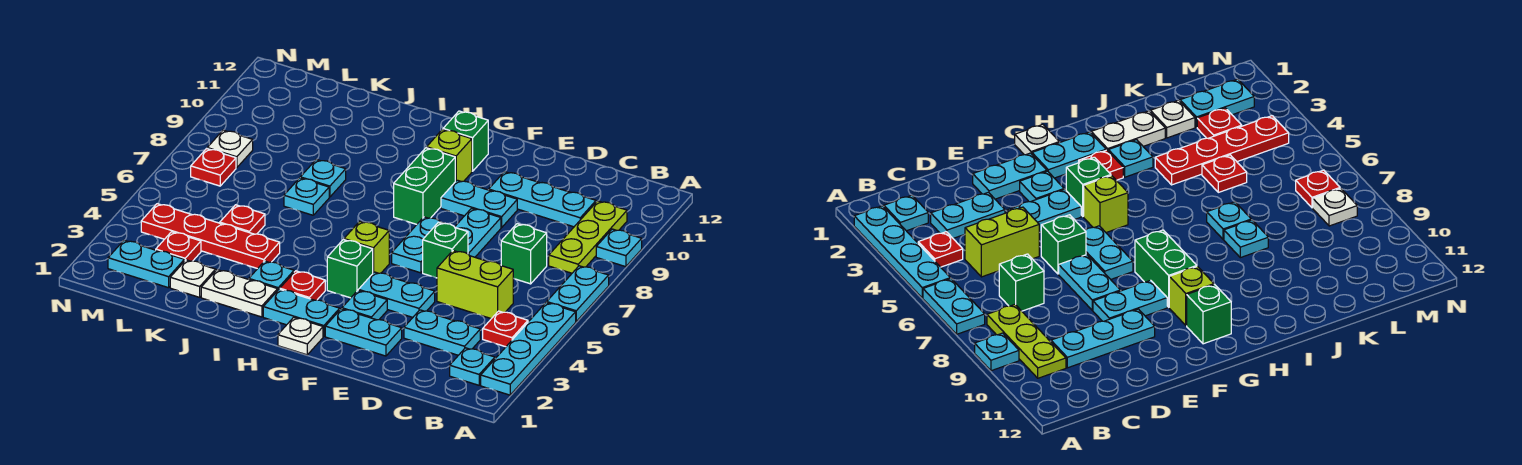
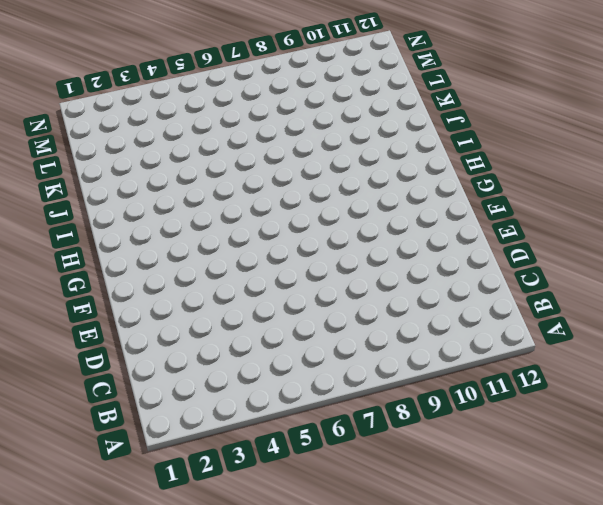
none -> cyan plate A2:A5 level 1
none -> cyan plate A6:A7 level 1
none -> cyan plate A9 level 1
none -> cyan plate B2 level 1

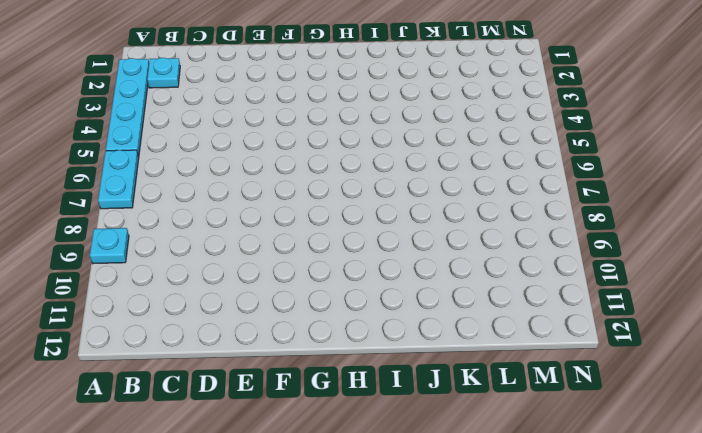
none -> red plate B4 level 1
none -> lime plate B8:B10 level 1
none -> cyan plate C3:D3 level 1
none -> lime brick C5:D5 level 1

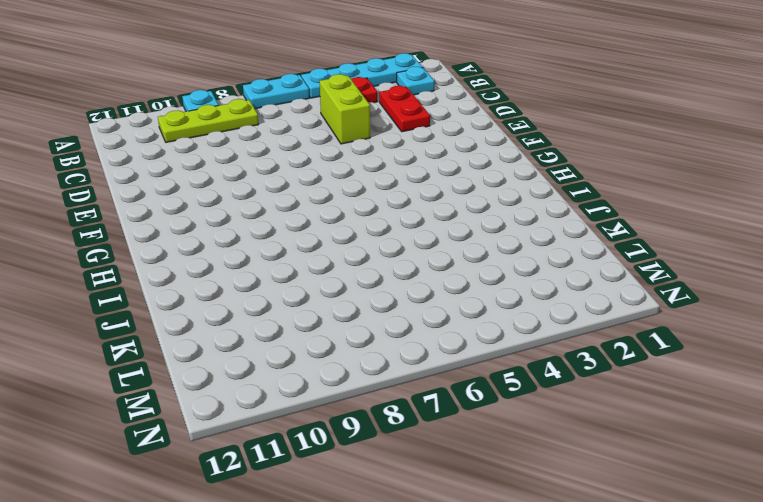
red plate C3:D3 level 1 -> cyan plate C3:D3 level 1
none -> green brick C7 level 1
none -> cyan plate C10:E10 level 1
none -> cyan plate E2:F2 level 1
none -> cyan plate E4:F4 level 1

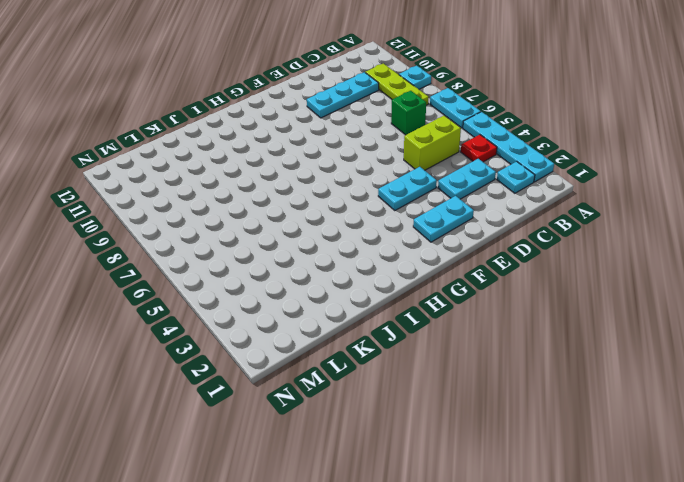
none -> green brick E6 level 1
none -> cyan plate E7:E8 level 1
none -> cyan plate E9:F9 level 1
none -> cyan plate F3 level 1

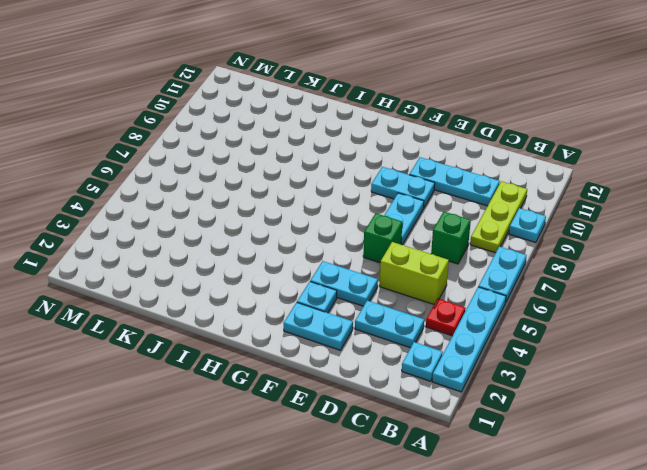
none -> cyan plate F6:F7 level 1
none -> white plate G1 level 1
none -> cyan plate G2:H2 level 1
none -> green brick G4 level 1

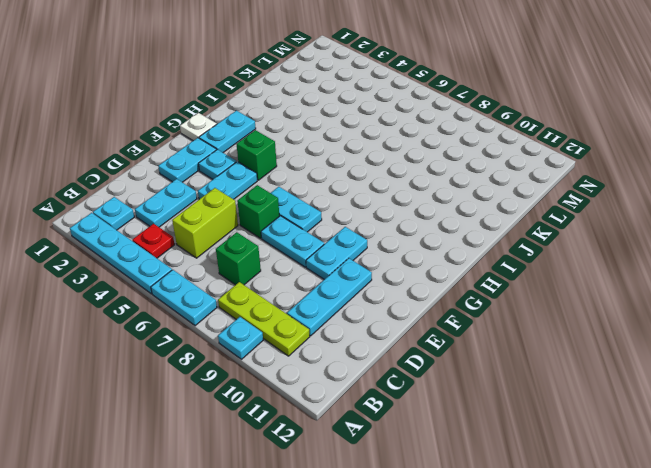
none -> lime brick G5 level 1
none -> green brick G8:G9 level 1
none -> lime brick G10 level 1
none -> green brick G11 level 1

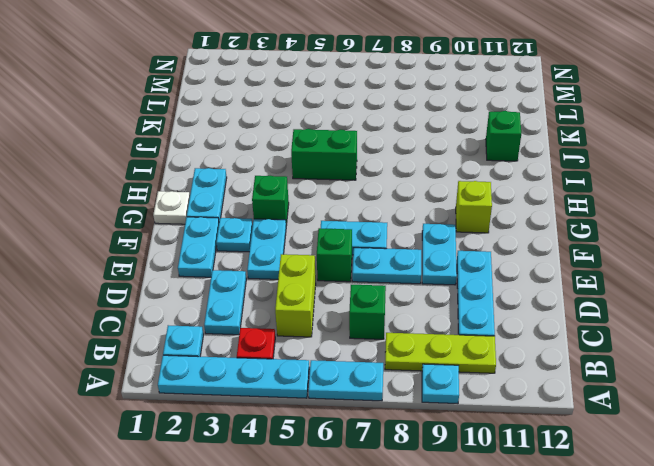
green brick I5:I6 level 1 -> green brick G8:G9 level 1
green brick J11 level 1 -> green brick G11 level 1
none -> lime brick G5 level 1
none -> red plate H3 level 1
none -> white plate I2:J2 level 1
none -> cyan plate I3 level 1

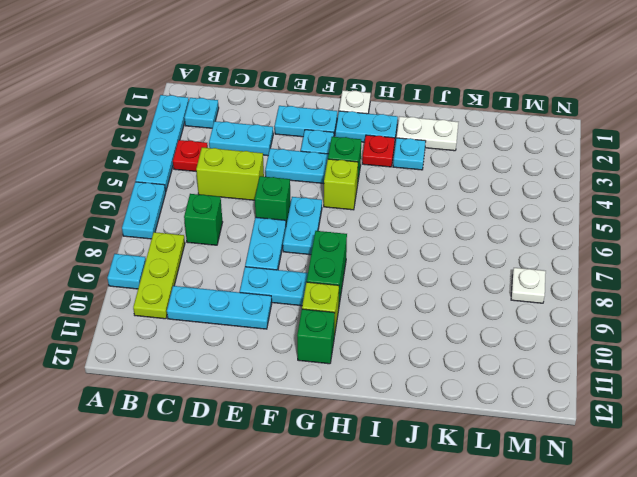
none -> red plate J4:M4 level 1
none -> cyan plate J7 level 1
none -> cyan plate J8 level 1
none -> white plate K2 level 1

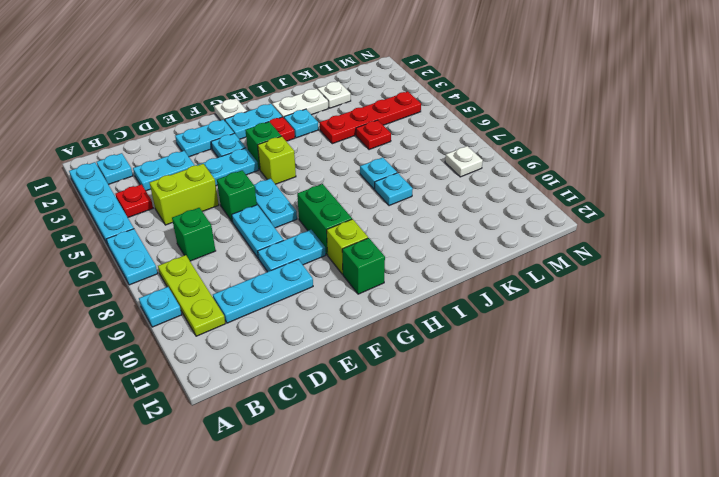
none -> cyan plate L2:M2 level 1
none -> red plate L3 level 1
none -> red plate M7 level 1

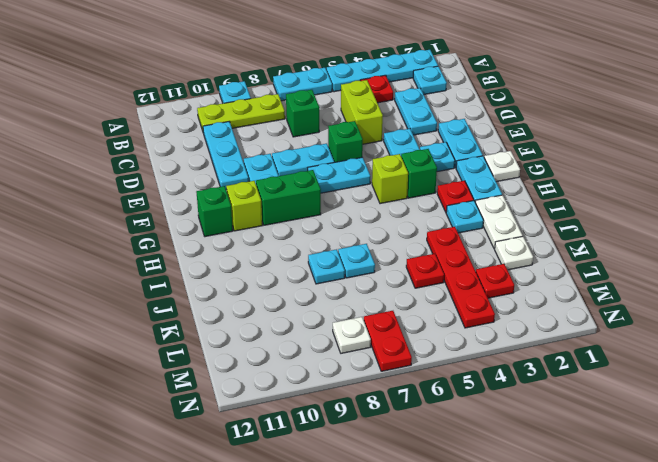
red plate M7:N7 level 1 -> red plate M7 level 1
none -> cyan plate L2:M2 level 1

